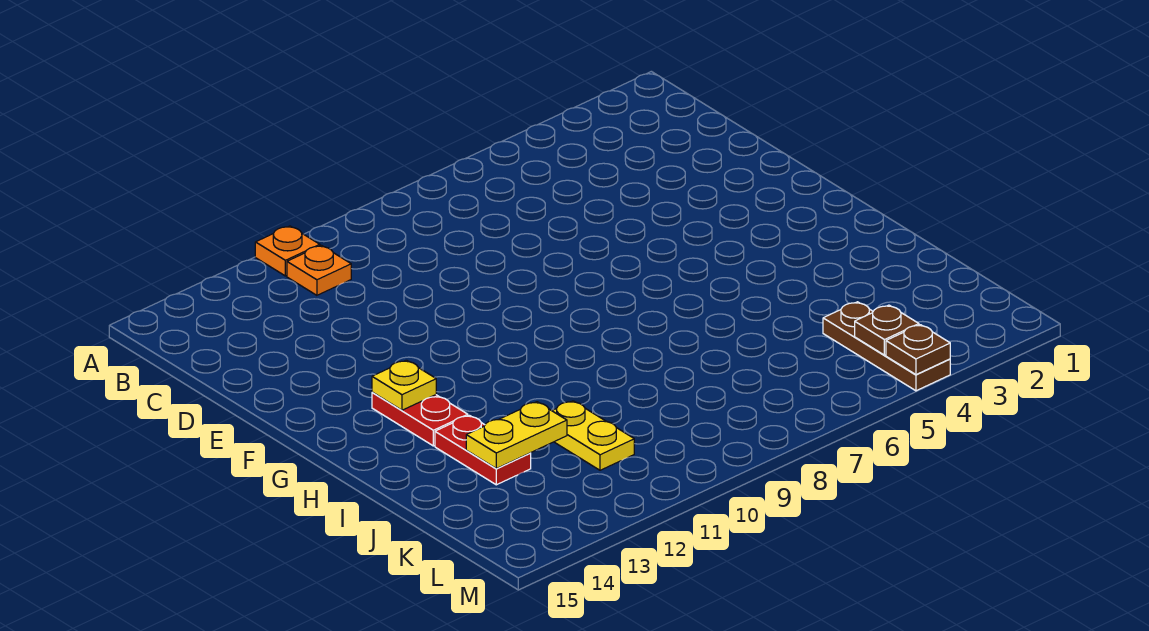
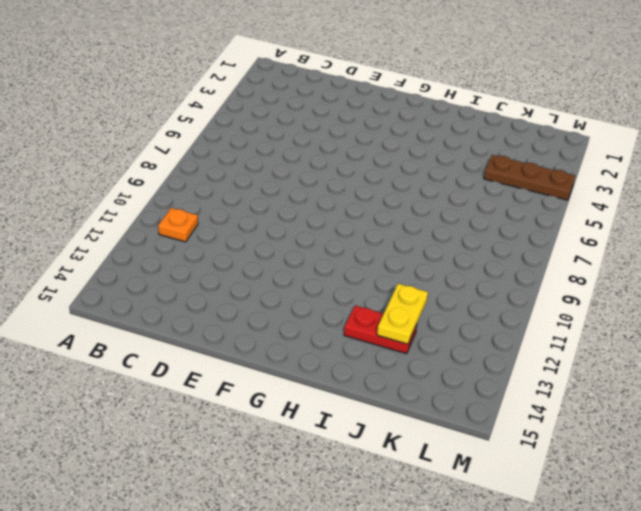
none -> orange plate A11 level 1
none -> red plate G13:H13 level 1

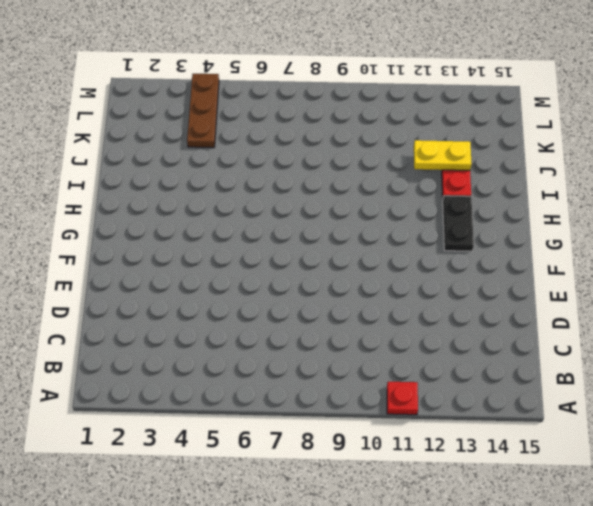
red plate A11 level 1 -> orange plate A11 level 1
black plate G13:H13 level 1 -> red plate G13:H13 level 1
none -> orange plate B11 level 1
none -> yellow plate J11:K11 level 1

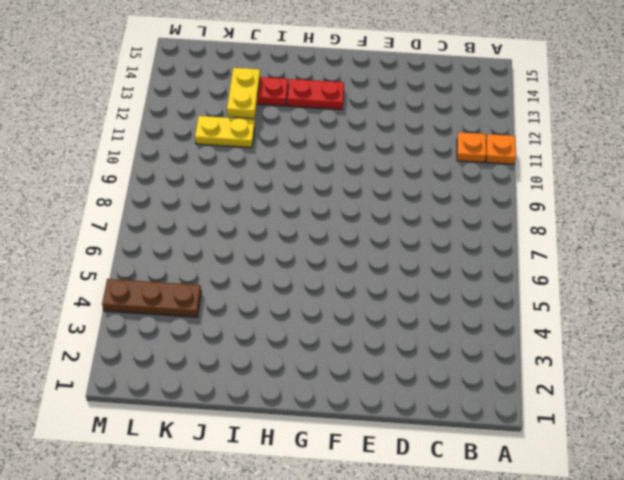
none -> yellow plate G13 level 2
none -> brown plate L4 level 2

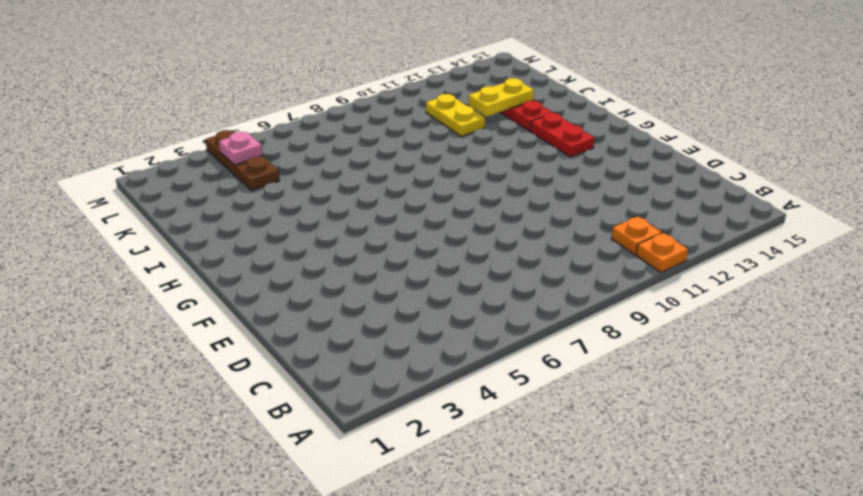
pink plate L4 level 2 -> brown plate L4 level 2
none -> yellow plate G13 level 2
none -> brown plate M4 level 2

